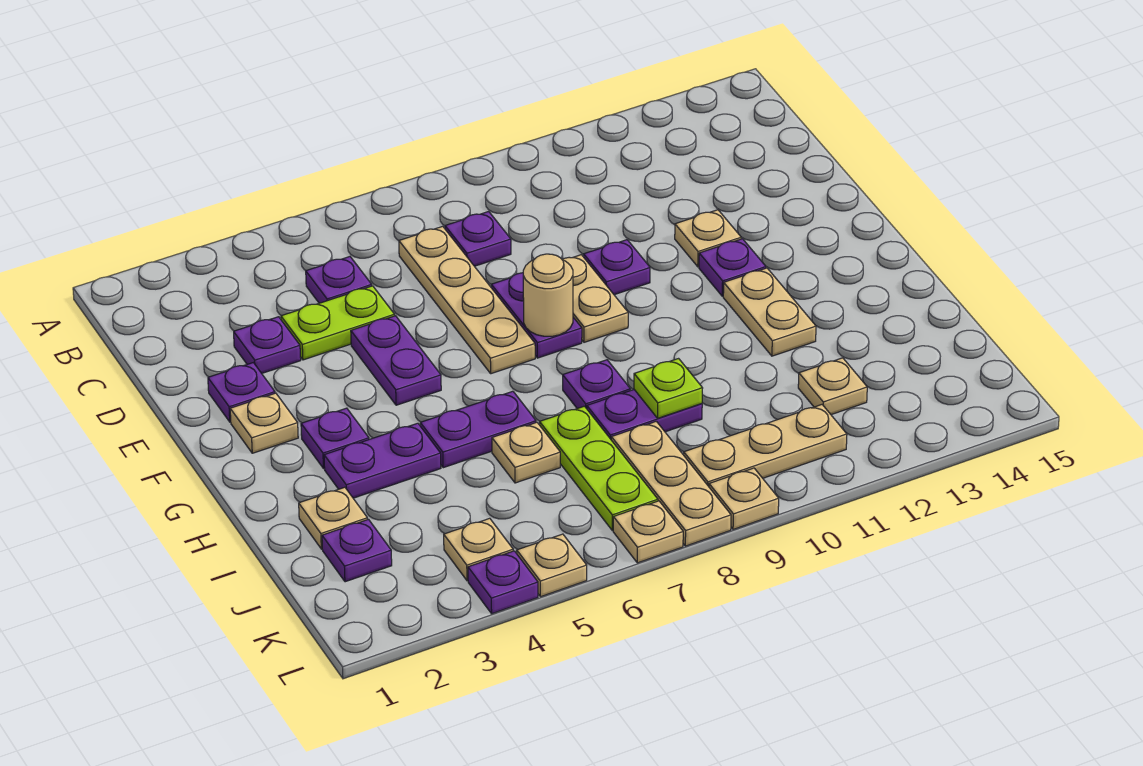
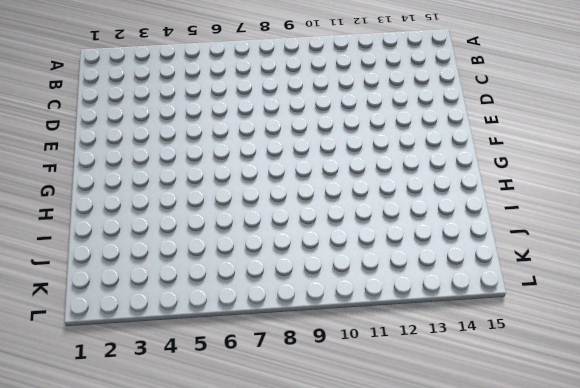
none -> purple plate C5 level 1
none -> tan plate C7:F7 level 1
none -> purple plate C8 level 1
none -> purple plate D3 level 1

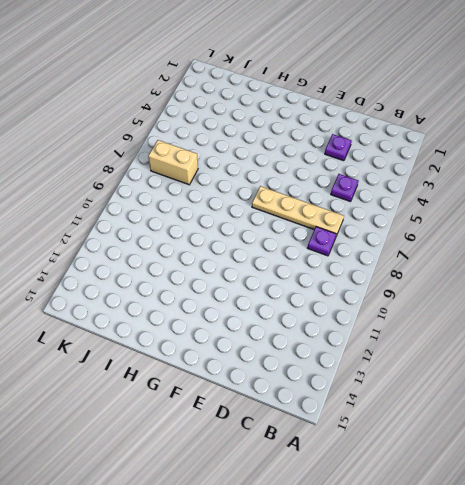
tan brick J7:K7 level 1 -> lime plate I7:K7 level 1
none -> lime plate D4:D5 level 1
none -> purple plate E2 level 1
none -> purple plate E5:F5 level 1
none -> purple plate E8:F8 level 1

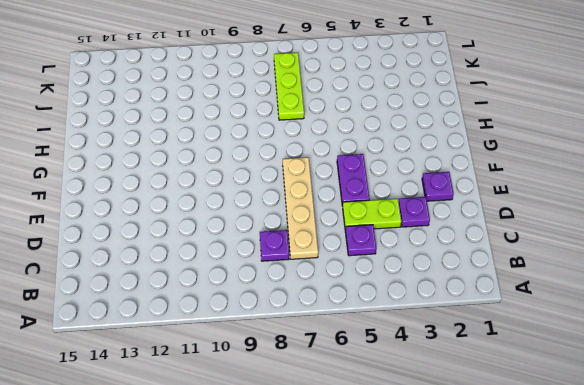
none -> purple plate E8:F8 level 1
none -> tan plate E9:F9 level 1
none -> purple plate E10 level 1
none -> tan plate E12 level 1

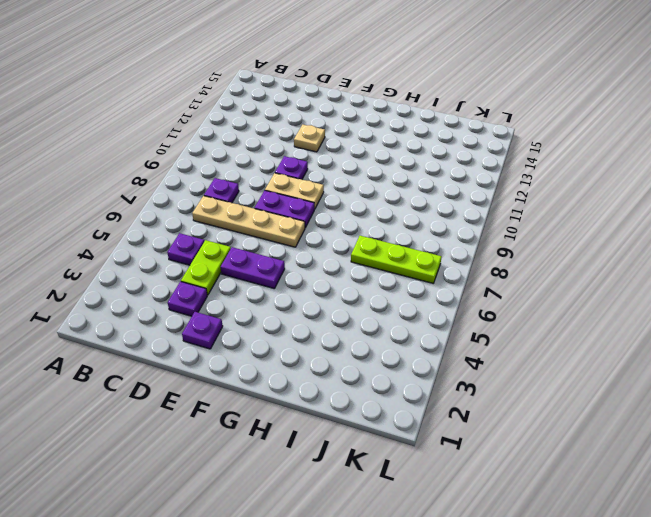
none -> tan plate F2 level 1
none -> purple plate F12 level 1
none -> purple plate G3 level 1
none -> tan plate G12:H12 level 1

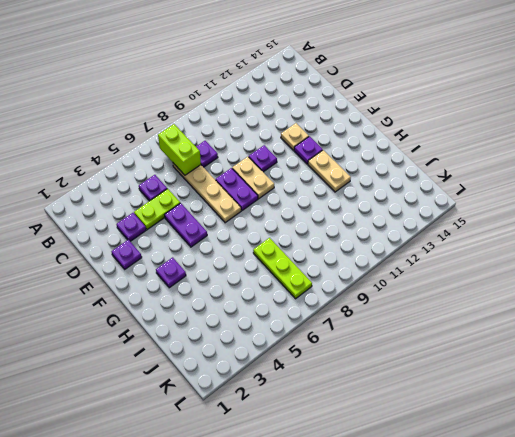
lime brick B7:C7 level 2 -> none
none -> tan plate F2 level 1
none -> purple plate H3:H4 level 1
none -> purple plate H5:H6 level 1
none -> purple plate H8 level 1

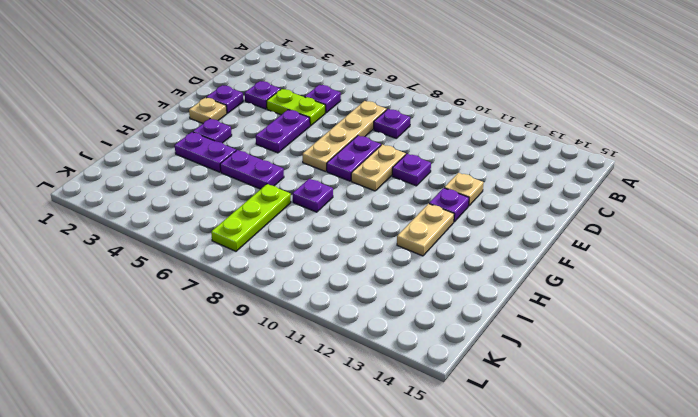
none -> tan plate I2 level 1
none -> tan plate I6 level 1
none -> purple plate I8:I9 level 1
none -> purple plate J2 level 1

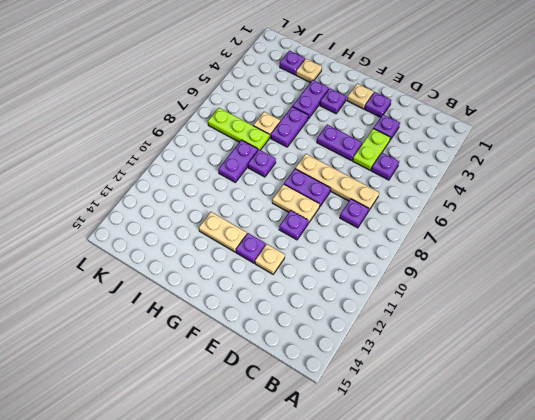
none -> tan plate J8:L8 level 1
none -> tan plate J12 level 1
none -> tan plate K4 level 1
none -> tan plate K9:K11 level 1

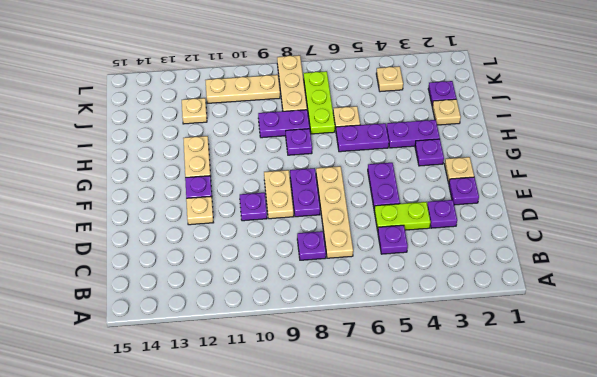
none -> purple plate L4 level 1
none -> tan plate L5 level 1
none -> tan plate L7 level 1
none -> tan plate L9 level 1

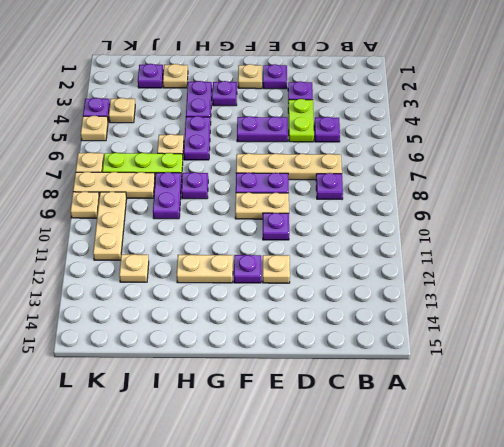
none -> tan round brick F8 level 2
none -> lime plate I9 level 2

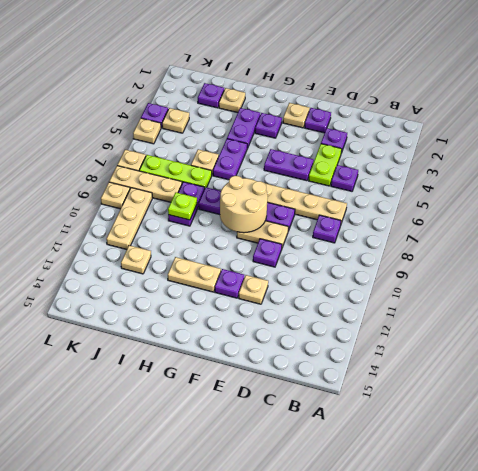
tan round brick F8:G9 level 2 -> tan round brick F8 level 2

